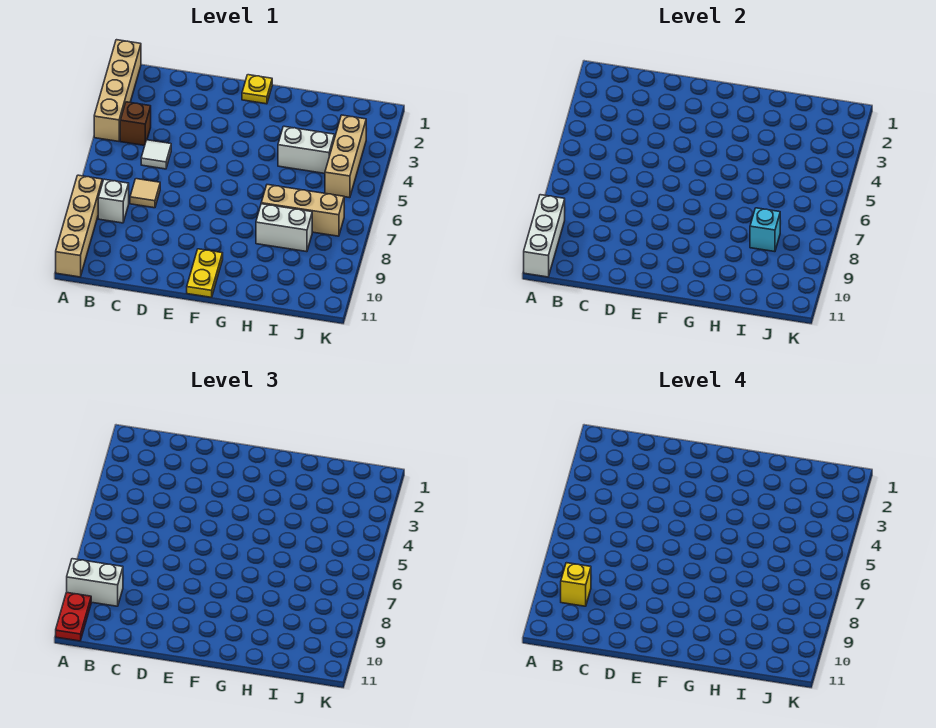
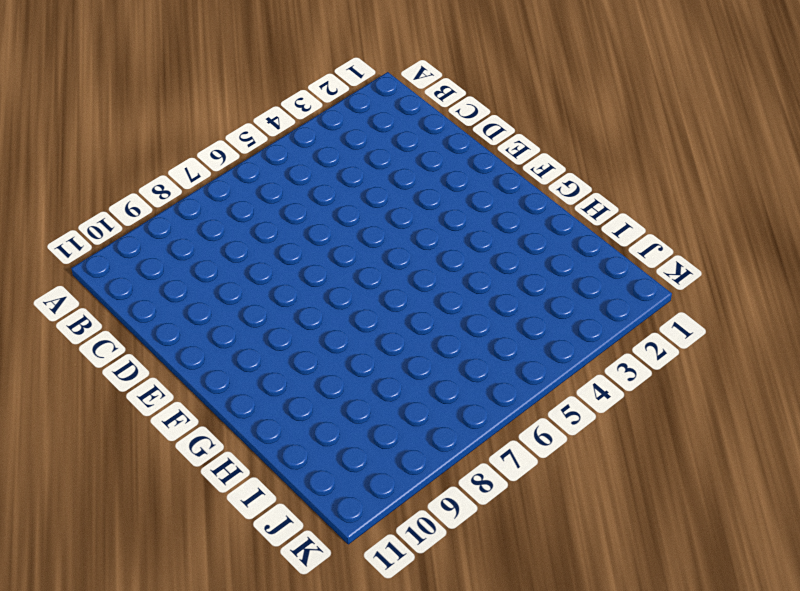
none -> tan brick A1:A4 level 1
none -> tan brick A8:A11 level 1
none -> brown brick B4 level 1

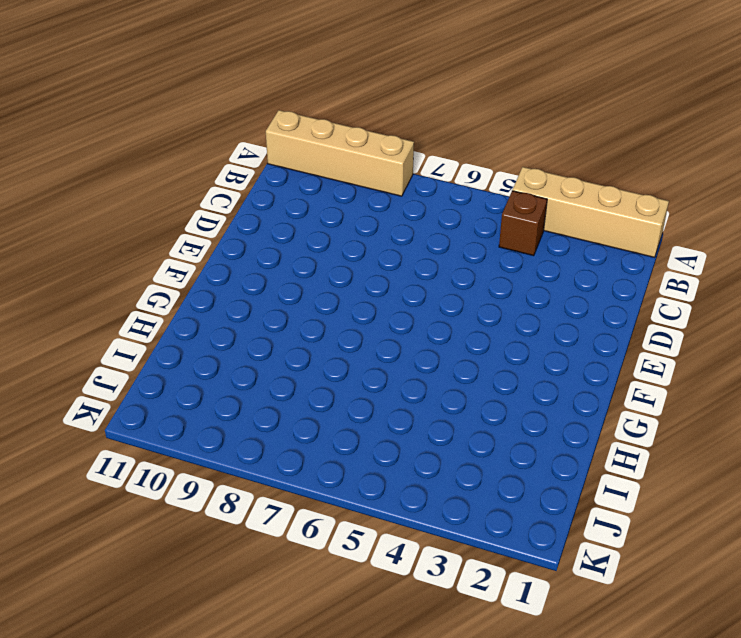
none -> white brick B8 level 1
none -> white tile C5 level 1
none -> tan tile C7 level 1

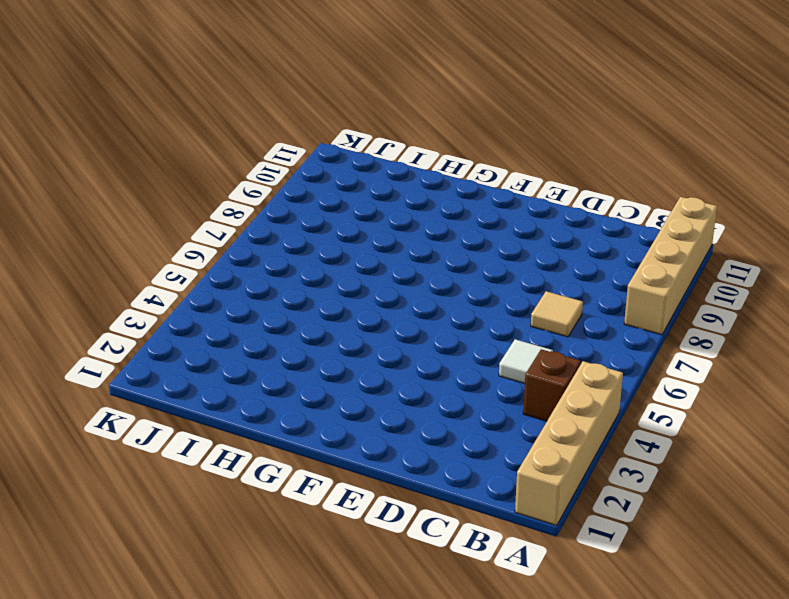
none -> white brick B8 level 1
none -> yellow plate F1 level 1
none -> yellow plate F10:F11 level 1

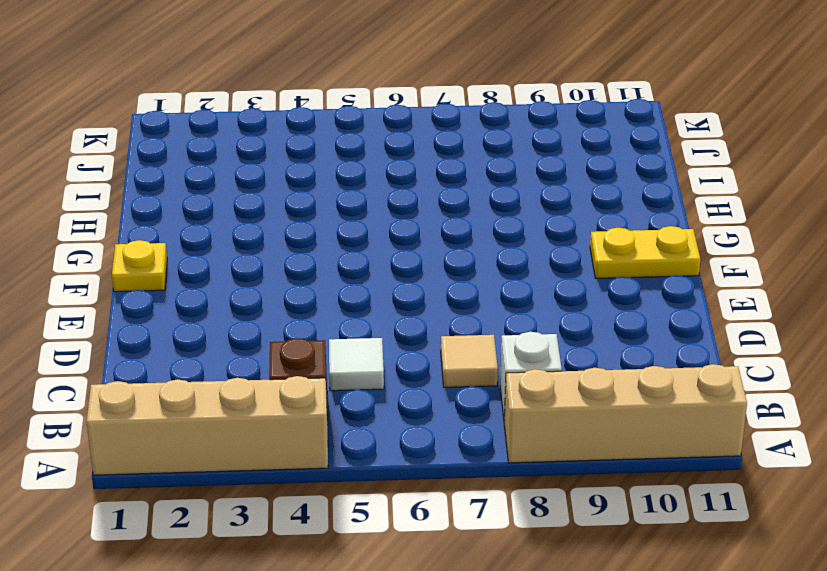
none -> white brick H4:I4 level 1
none -> tan brick H7:J7 level 1
none -> white brick H8:I8 level 1

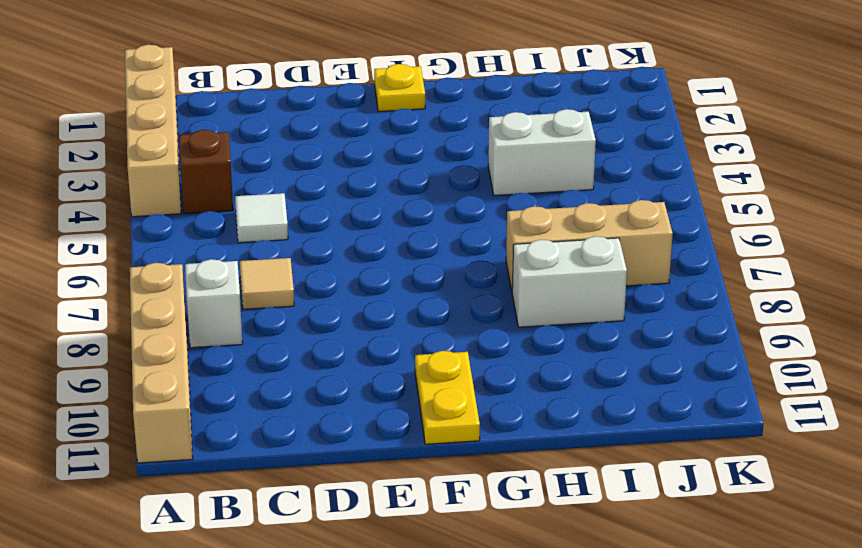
none -> tan brick J3:J5 level 1
none -> white brick A9:A11 level 2
none -> cyan brick I8 level 2

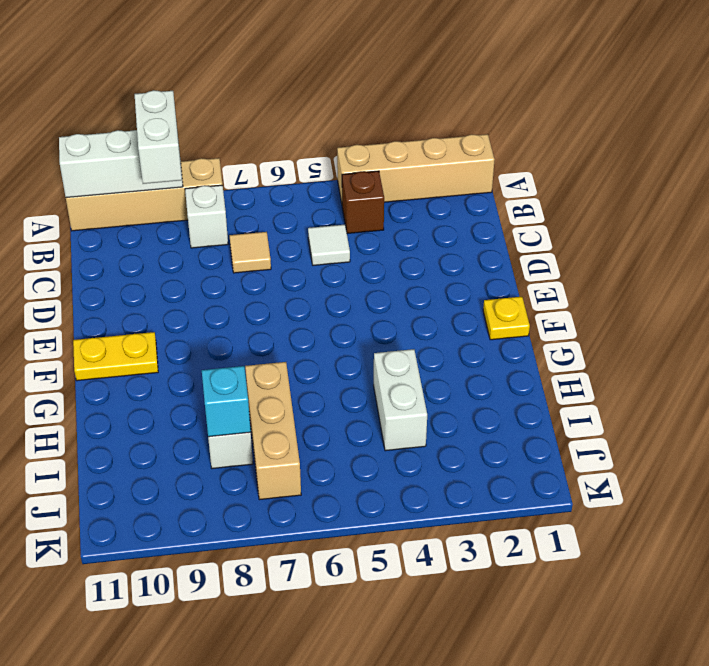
none -> tan brick J3:J5 level 1
none -> red plate A10:A11 level 3
none -> yellow brick B9 level 4

